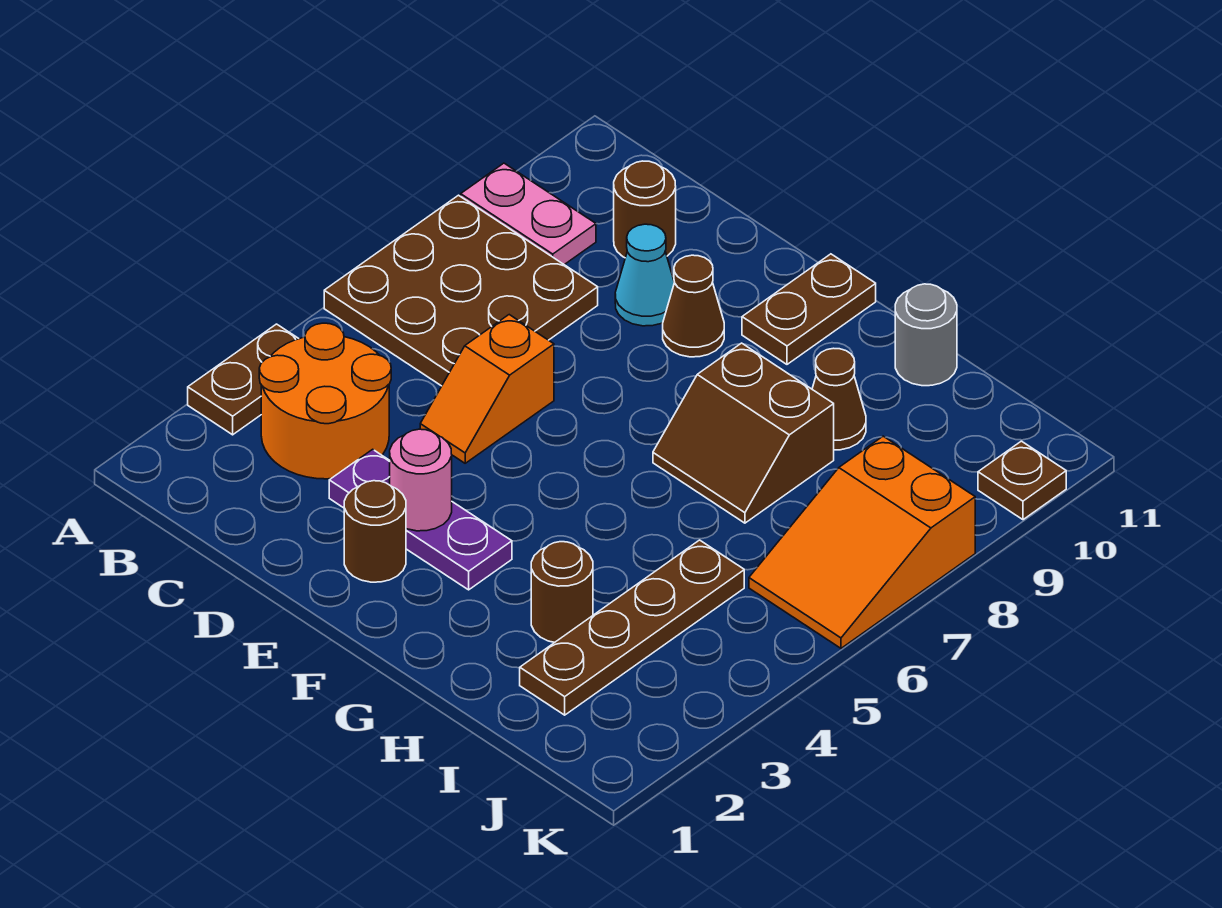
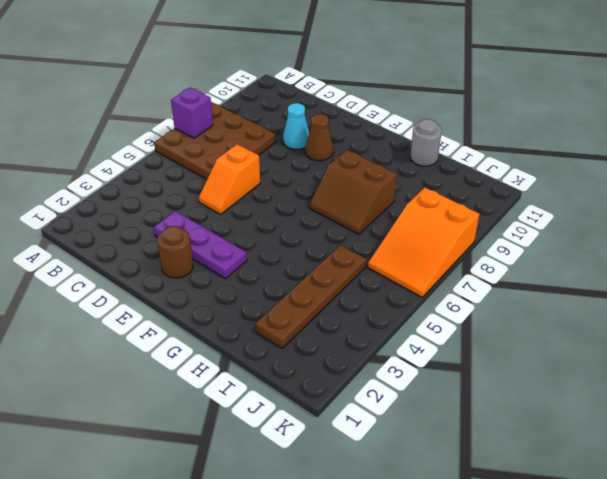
purple brick A7 level 2 -> none
none -> brown plate A3:A4 level 1
none -> pink plate A9:B9 level 1
none -> orange round brick B3:C4 level 1

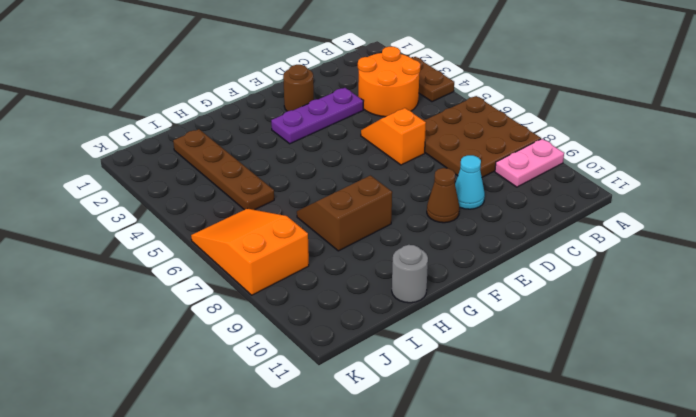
none -> brown round brick C10 level 1
none -> brown plate F10:F11 level 1
none -> brown round brick H3 level 1

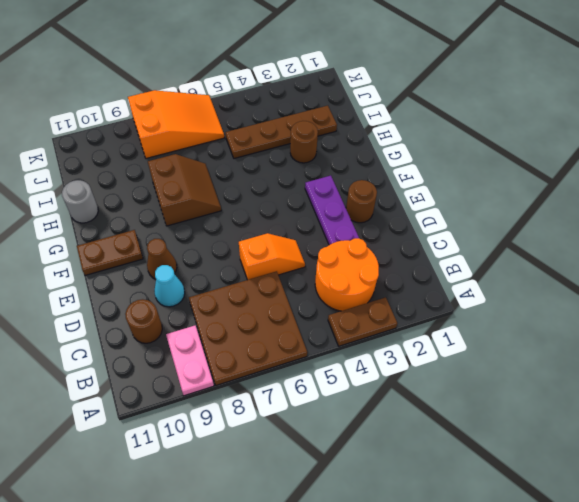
none -> brown cone H9 level 1
none -> brown plate K10 level 1
none -> pink round brick E3 level 2

